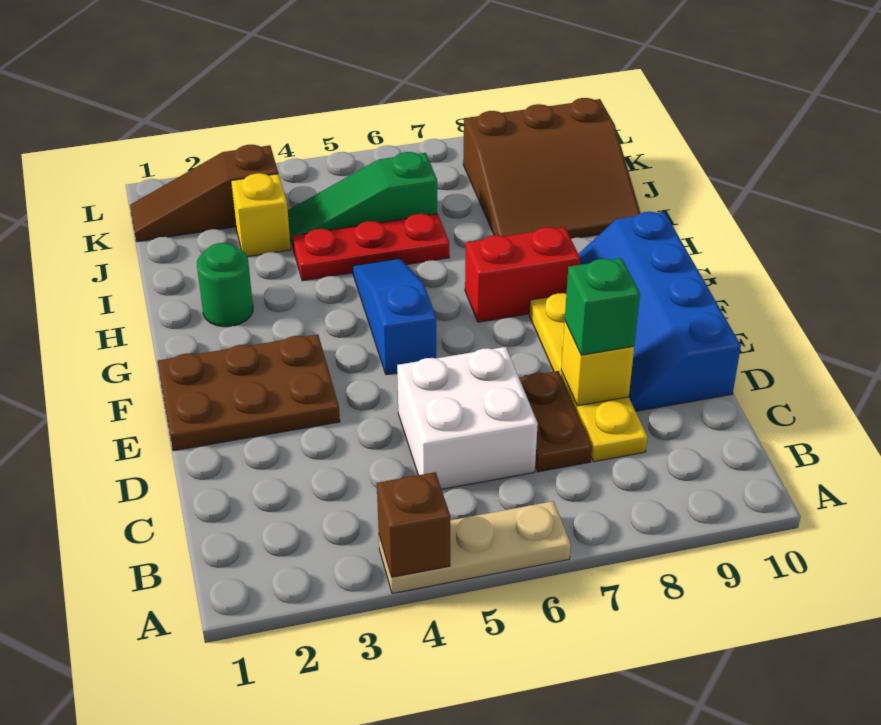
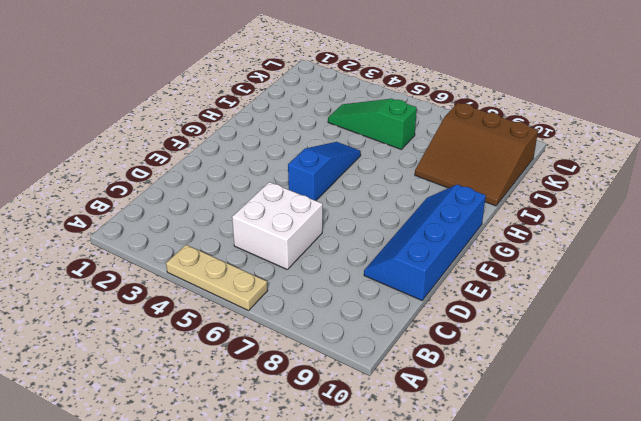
none -> brown plate C7:D7 level 1
none -> yellow plate C8:F8 level 1
none -> brown plate E1:F3 level 1

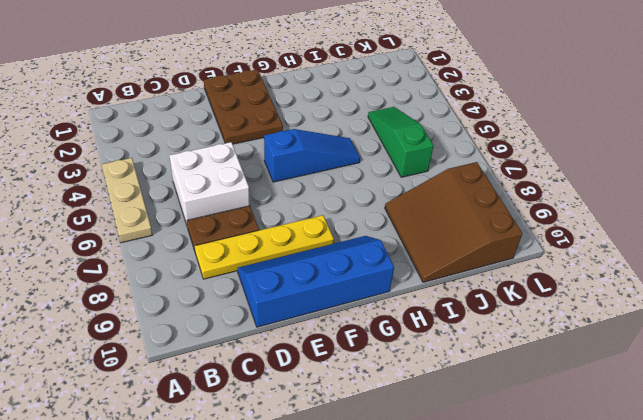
none -> red brick G7:G8 level 1
none -> green round brick H2 level 1
none -> red plate I4:I6 level 1

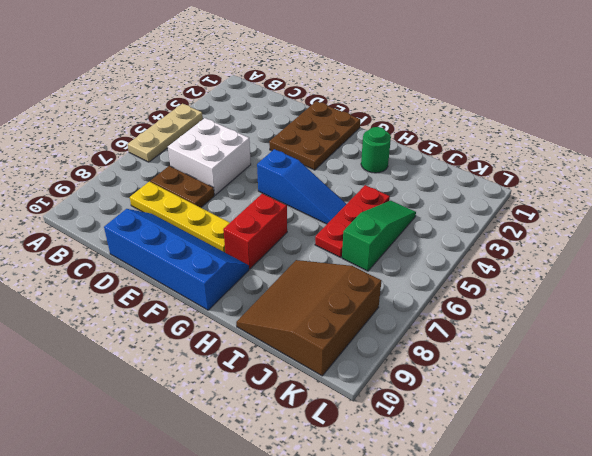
none -> yellow brick J3 level 1
none -> brown slope K1:K3 level 1 top 3
none -> brown brick A4 level 2

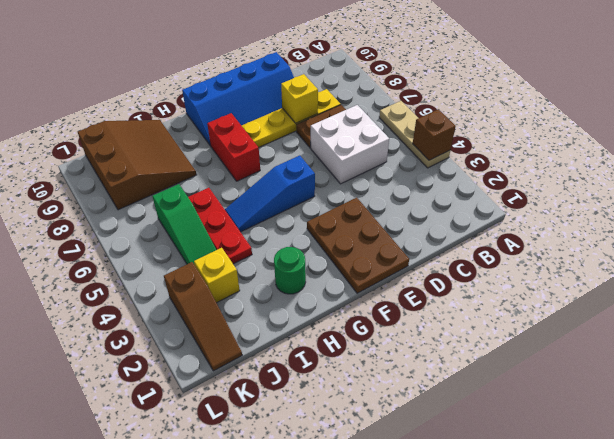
none -> green brick D8 level 3

